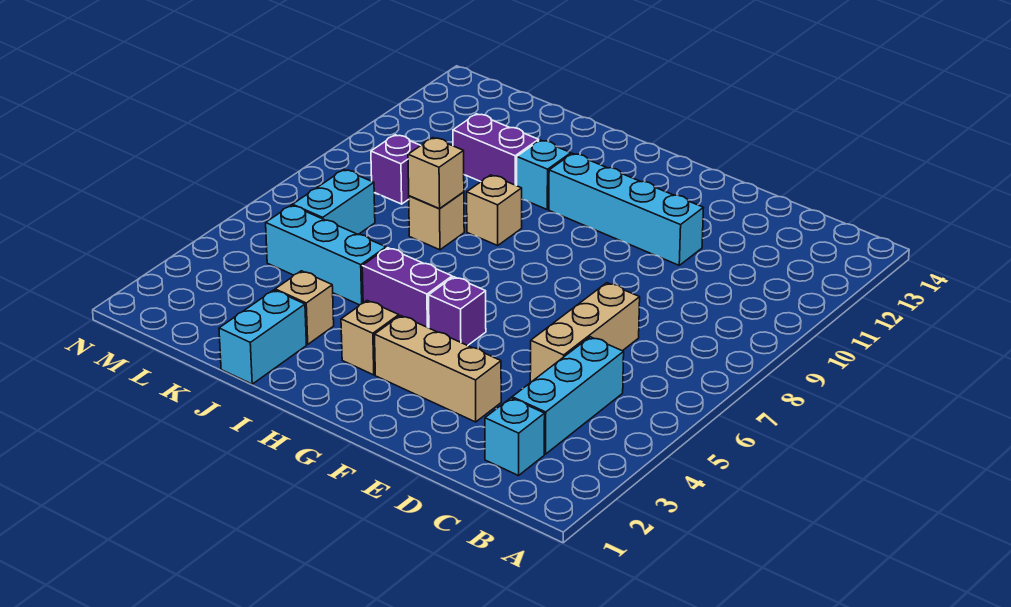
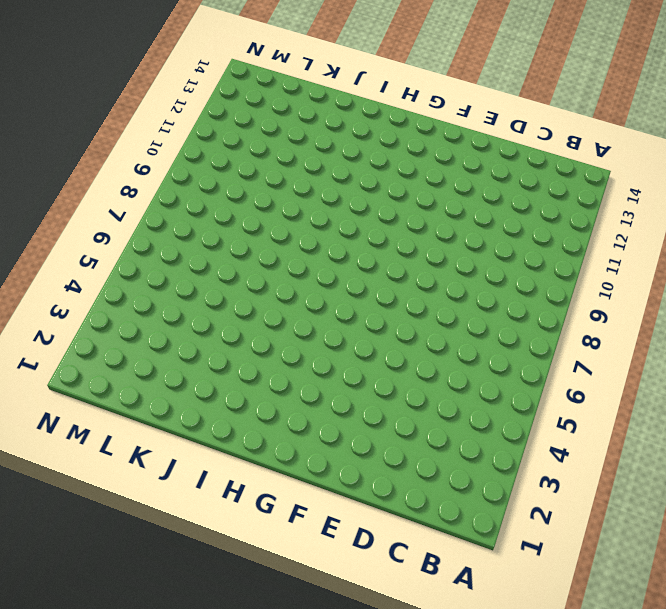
none -> cyan brick C2 level 1
none -> cyan brick C3:C5 level 1
none -> tan brick D5:D7 level 1

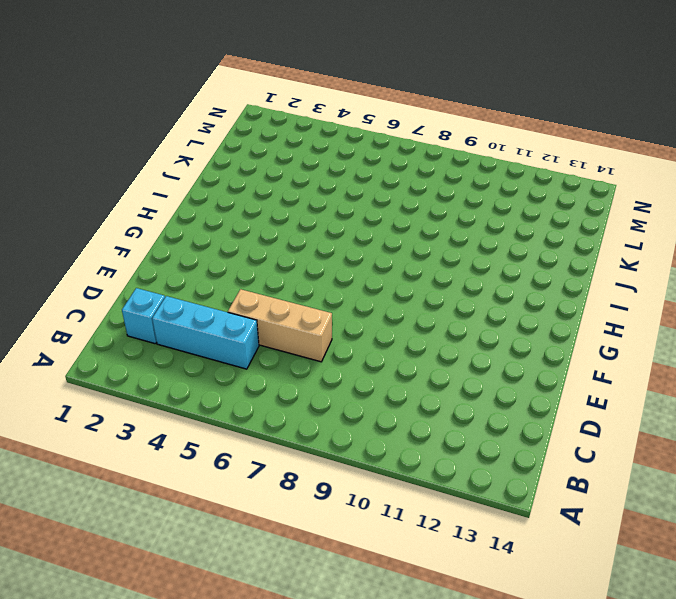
none -> tan brick E3:G3 level 1
none -> cyan brick E11:H11 level 1
none -> purple brick G5 level 1

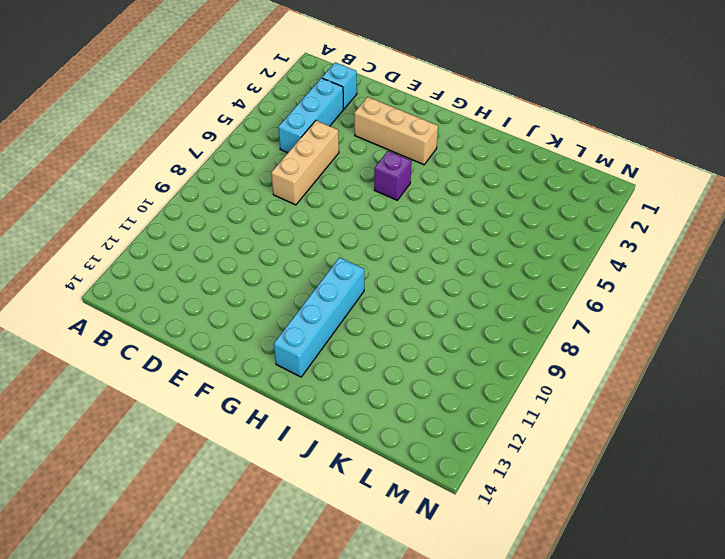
cyan brick H10:H13 level 1 -> cyan brick E11:H11 level 1
none -> tan brick H3 level 1
none -> purple brick H5:I5 level 1
none -> tan brick I9 level 1

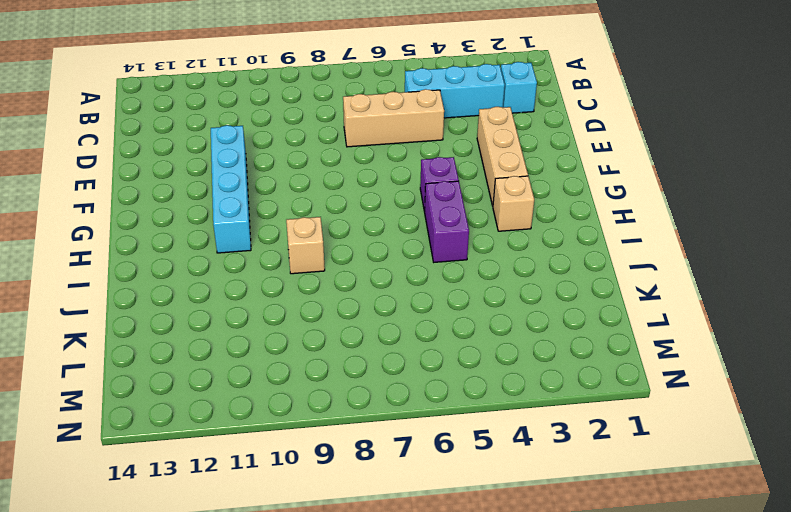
none -> cyan brick I11 level 1
none -> cyan brick J1:J2 level 1
none -> tan brick J3 level 1

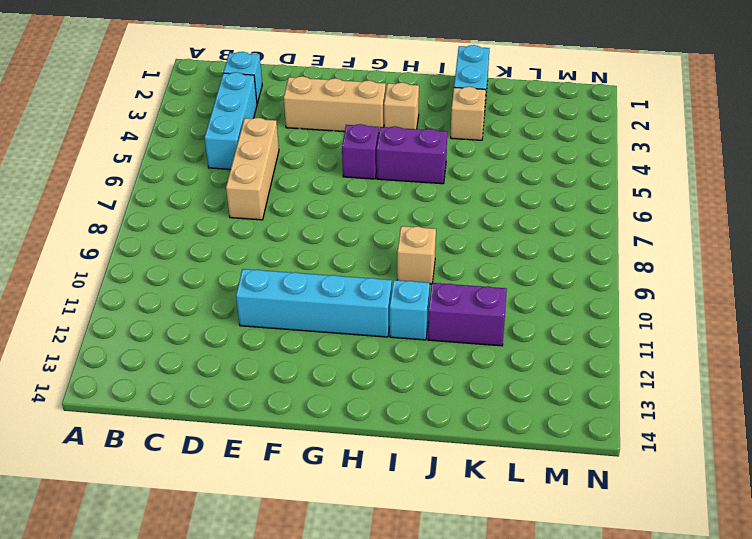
none -> cyan brick J5:L5 level 1
none -> tan brick J8 level 1
none -> cyan brick L6:L7 level 1

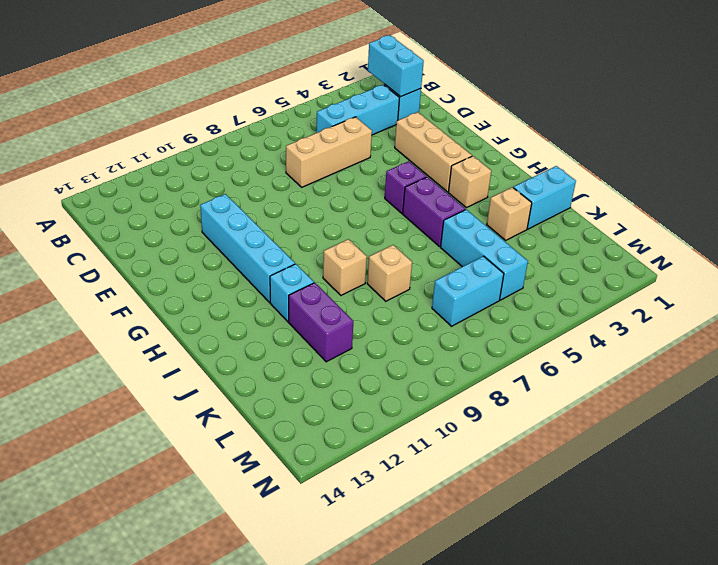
cyan brick B2:C2 level 2 -> none
none -> purple brick L9 level 1
none -> tan brick J8 level 2

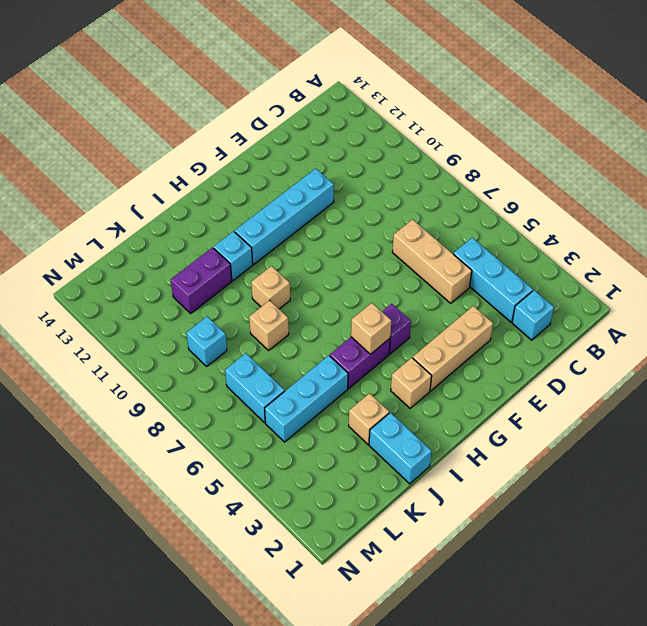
tan brick H5 level 2 -> tan brick J8 level 2
cyan brick L9 level 1 -> purple brick L9 level 1

